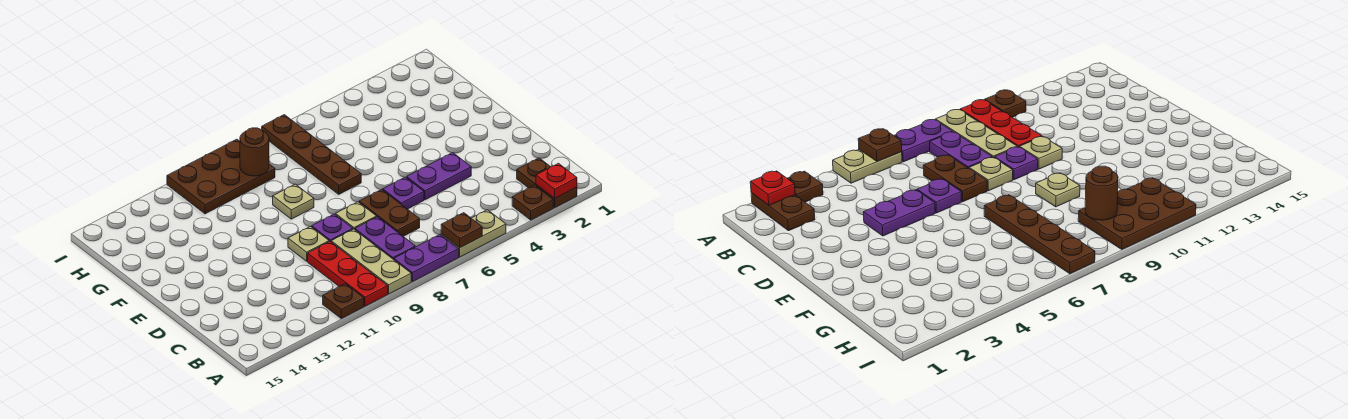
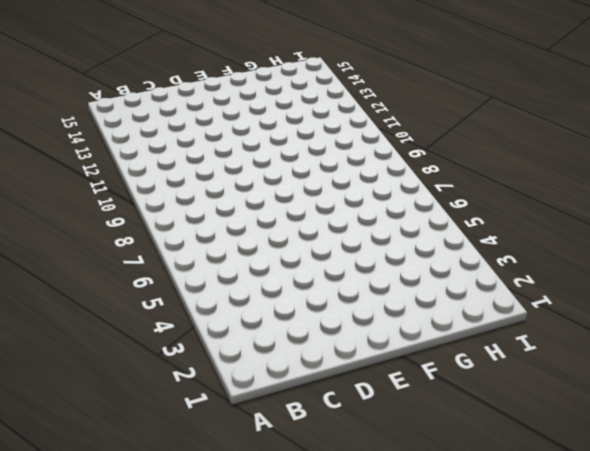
none -> brown plate A2:B2 level 1
none -> brown plate A3 level 1
none -> tan plate A5:A6 level 1

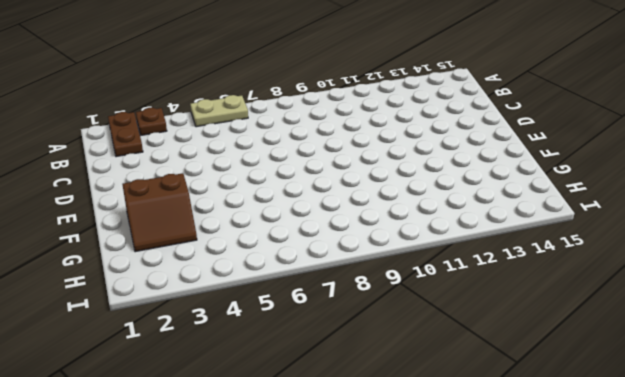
brown slope F2:G3 level 1 top F -> none
none -> purple plate A7:A8 level 1
none -> tan plate A9:C9 level 1
none -> red plate A10:C10 level 1

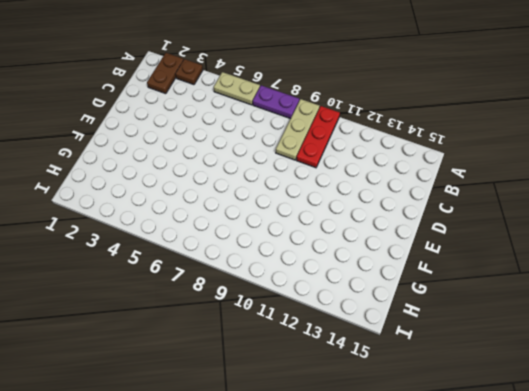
none -> brown plate A11 level 1
none -> purple plate B8:C8 level 1
none -> brown plate C7:D7 level 1

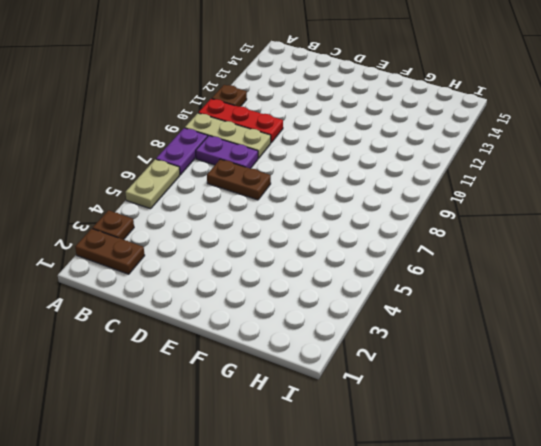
none -> purple plate D4:D5 level 1
none -> purple plate D6 level 1
none -> tan plate D8 level 1

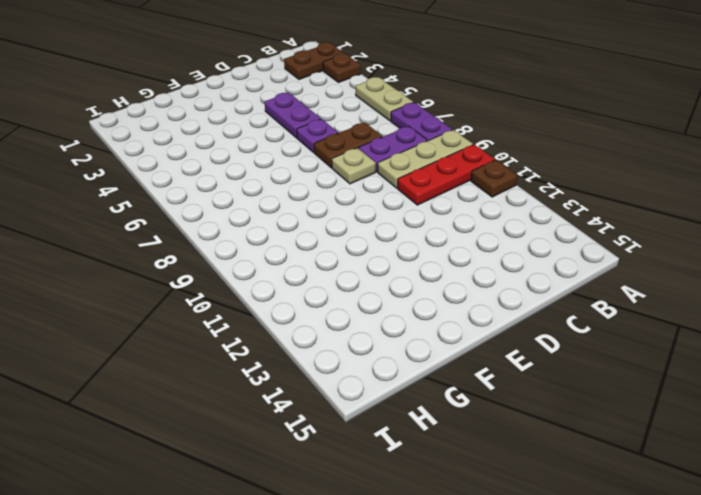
none -> purple plate D9 level 1
none -> tan plate D10 level 1
none -> brown plate F7:I7 level 1

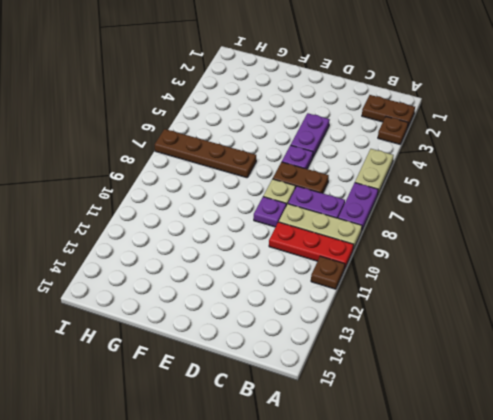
none -> tan plate D10 level 1
none -> tan plate F9 level 1
none -> brown plate H9:I11 level 1

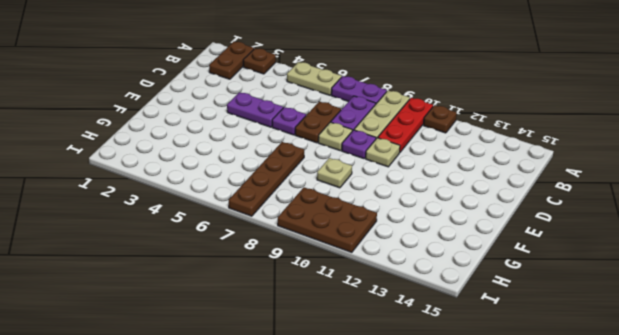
none -> red plate A2 level 2
none -> brown plate A6 level 2
none -> brown round brick H9 level 2

